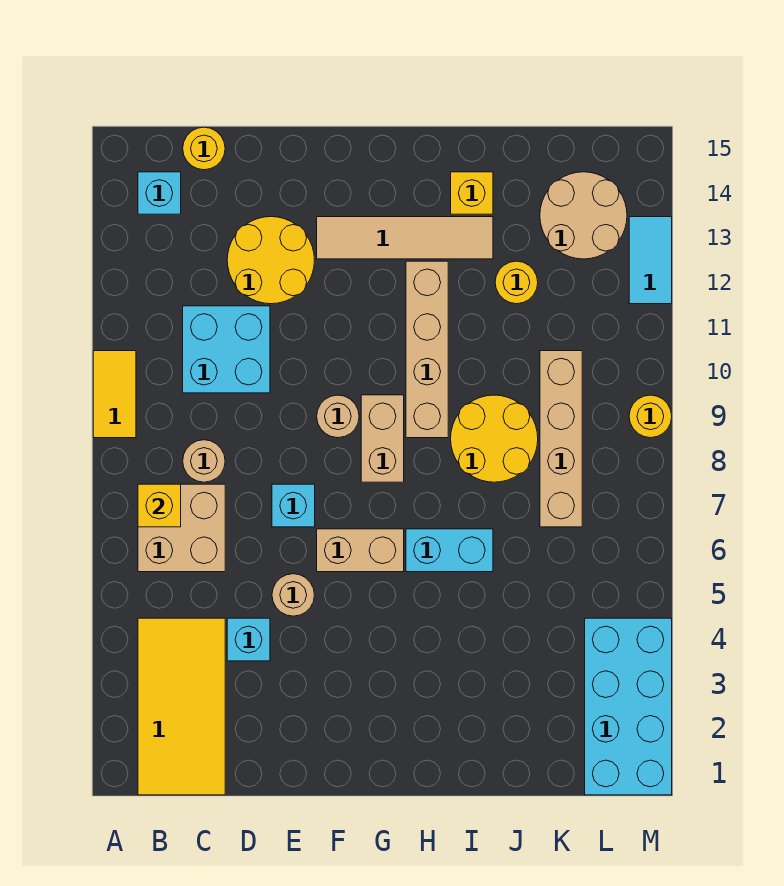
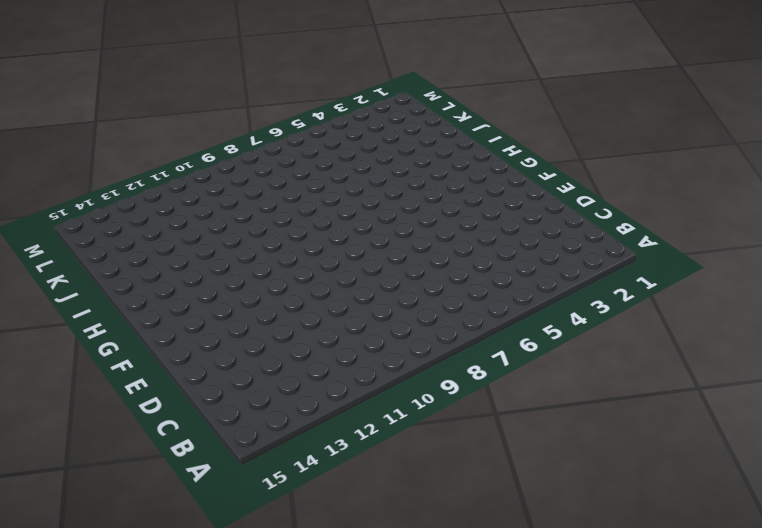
none -> yellow tile A9:A10 level 1
none -> yellow tile B1:C4 level 1
none -> tan brick B6:C7 level 1

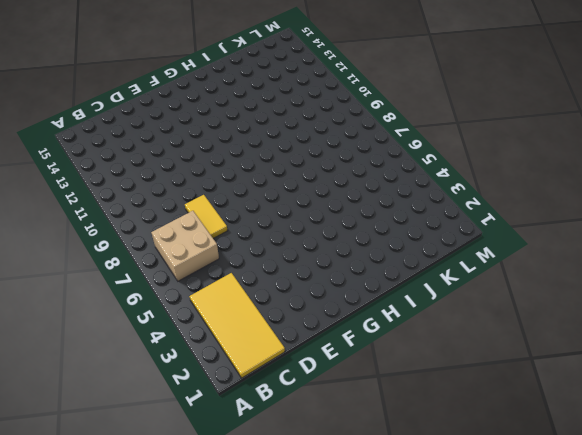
yellow tile D7:D8 level 1 -> yellow tile A9:A10 level 1
none -> cyan brick B14 level 1
none -> tan round brick C8 level 1
none -> cyan brick C10:D11 level 1

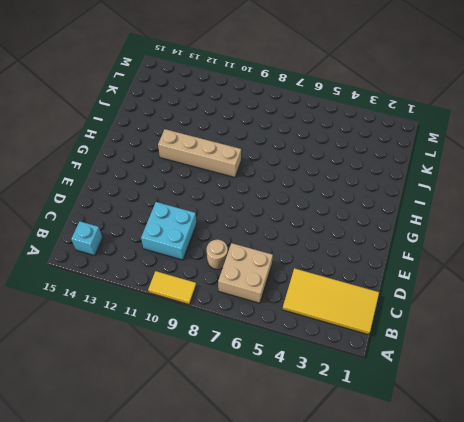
none -> yellow round brick C15 level 1
none -> cyan brick D4 level 1
none -> yellow round brick D12:E13 level 1

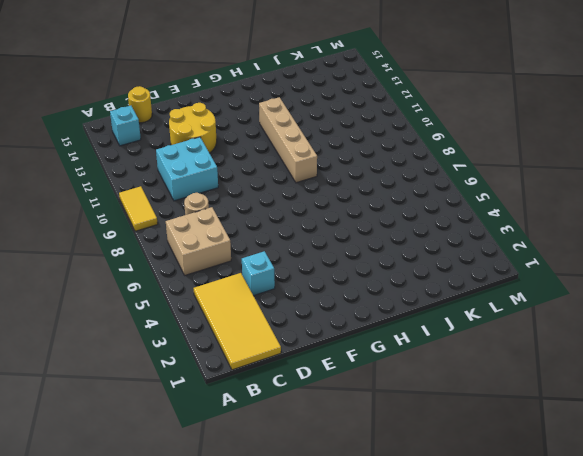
none -> tan round brick E5 level 1
none -> cyan brick E7 level 1
none -> tan brick F6:G6 level 1

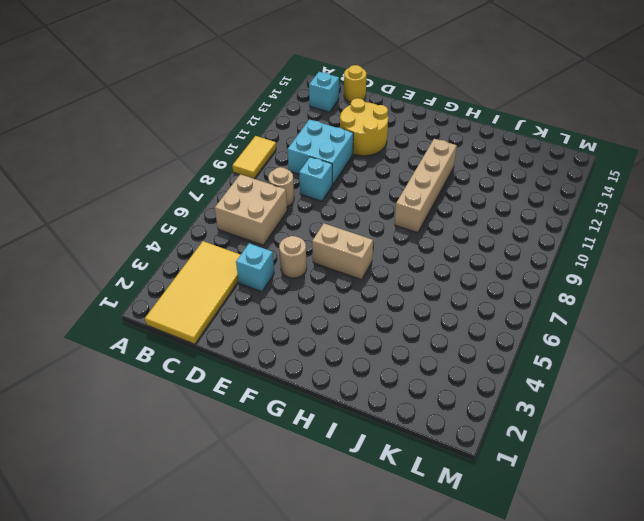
cyan brick D9 level 1 -> cyan brick E7 level 1
none -> tan round brick F9 level 1
none -> tan tile F13:I13 level 1
none -> tan brick G8:G9 level 1

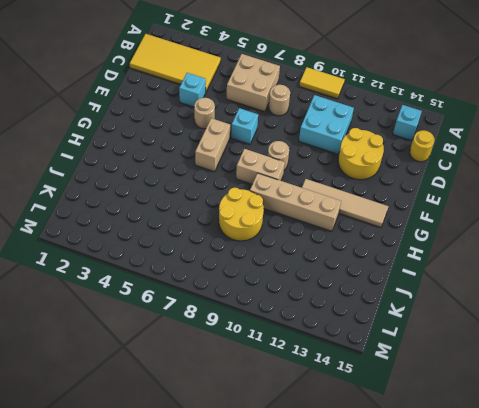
tan tile G11:G14 level 1 -> tan tile F13:I13 level 1
none -> cyan brick H6:I6 level 1
none -> yellow brick I14 level 1
none -> yellow round brick J12 level 1

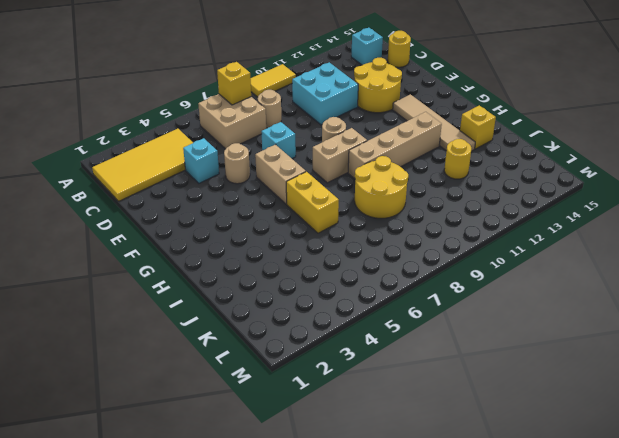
yellow brick H6:I6 level 1 -> cyan brick H6:I6 level 1
none -> tan brick K7:K10 level 1
none -> tan round brick K13:L14 level 1
none -> cyan brick L1:M4 level 1

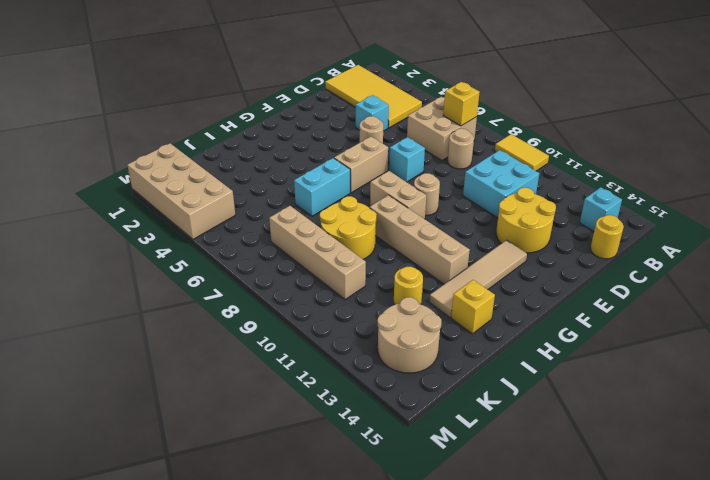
tan brick L1:M4 level 1 -> cyan brick L1:M4 level 1
none -> yellow round brick M9 level 1
none -> cyan tile M12:M13 level 1

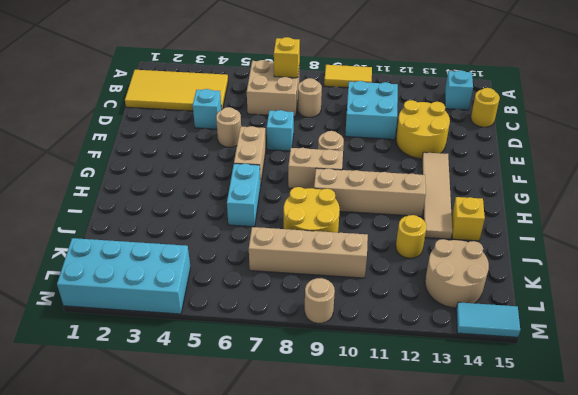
tan round brick M9 level 1 -> yellow round brick M9 level 1
cyan tile M14:M15 level 1 -> cyan tile M12:M13 level 1

